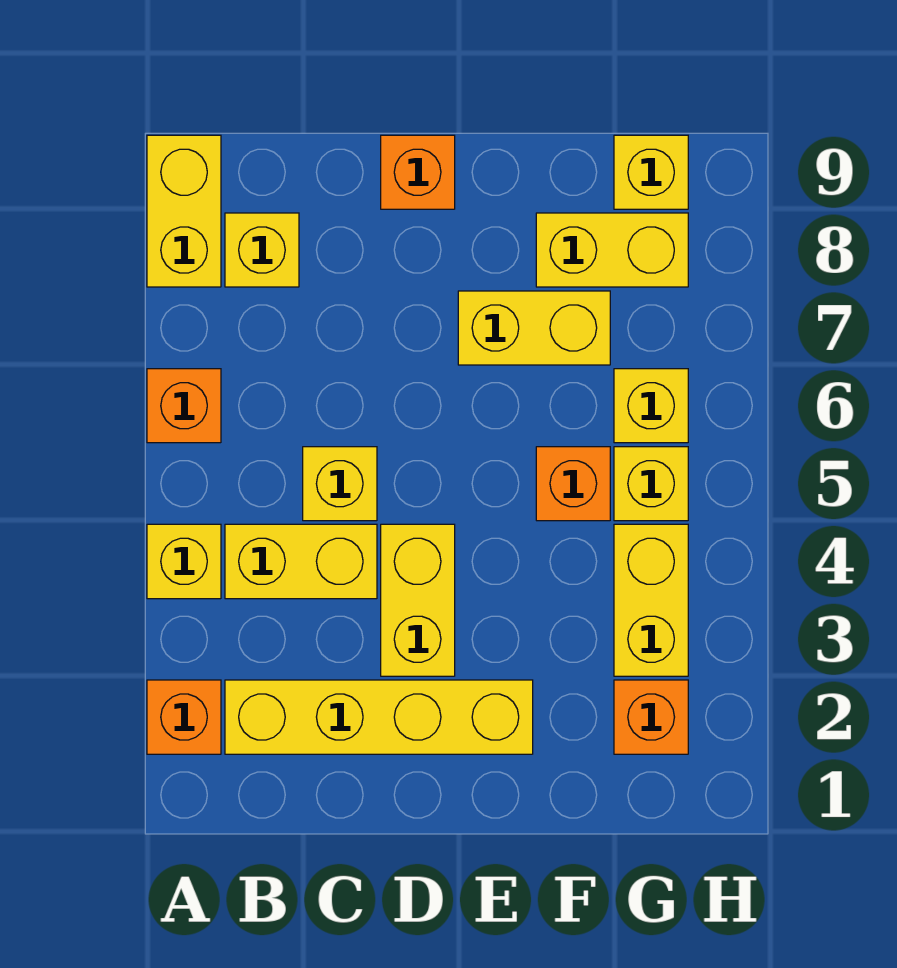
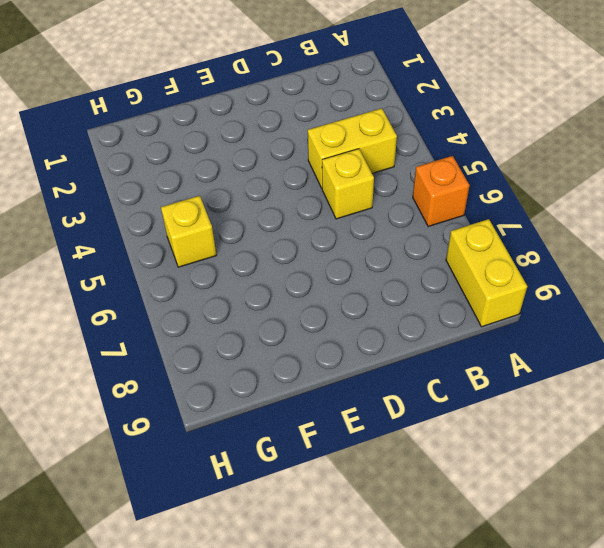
none -> orange brick A2 level 1
none -> yellow brick A4 level 1
none -> yellow brick B2:E2 level 1

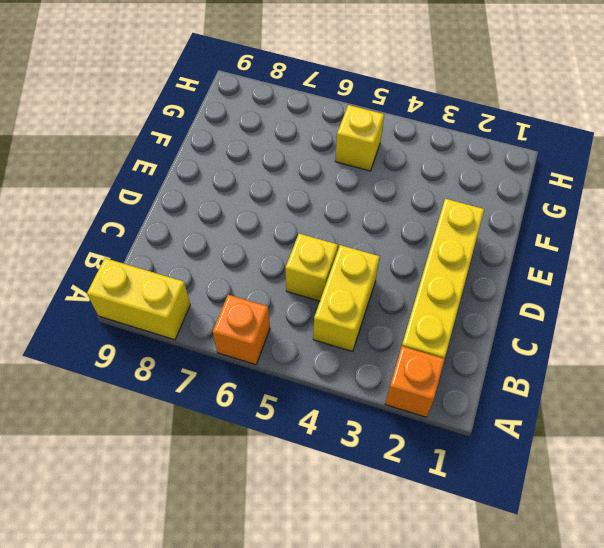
none -> yellow brick A4 level 1
none -> yellow brick B8 level 1
none -> yellow brick D3:D4 level 1

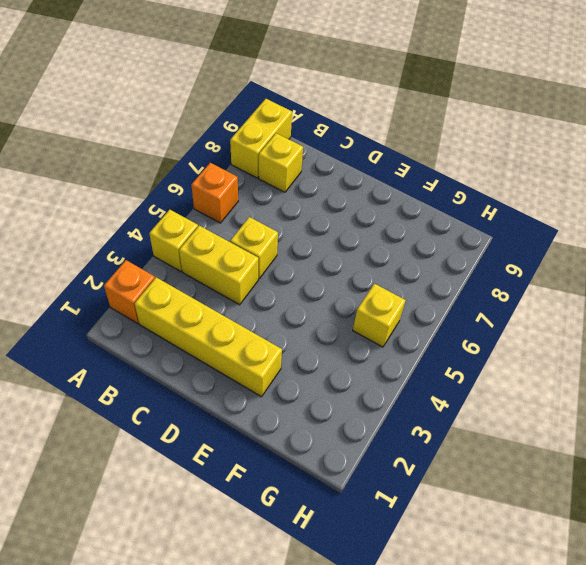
none -> yellow brick D3:D4 level 1
none -> orange brick D9 level 1
none -> yellow brick E7:F7 level 1

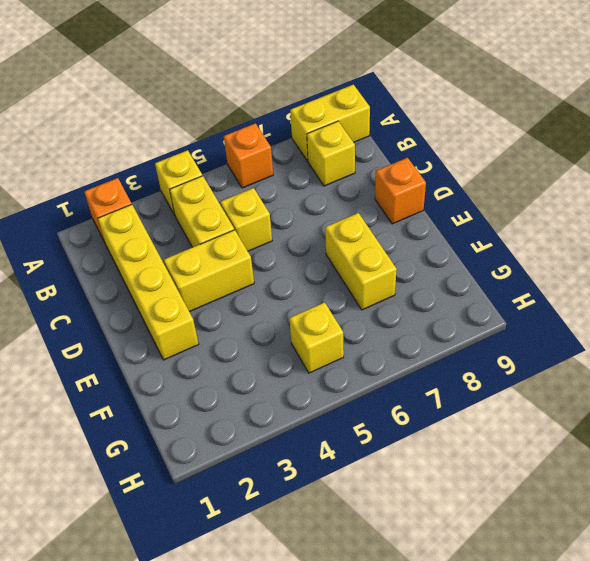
none -> orange brick F5 level 1
none -> yellow brick F8:G8 level 1
none -> orange brick G2 level 1

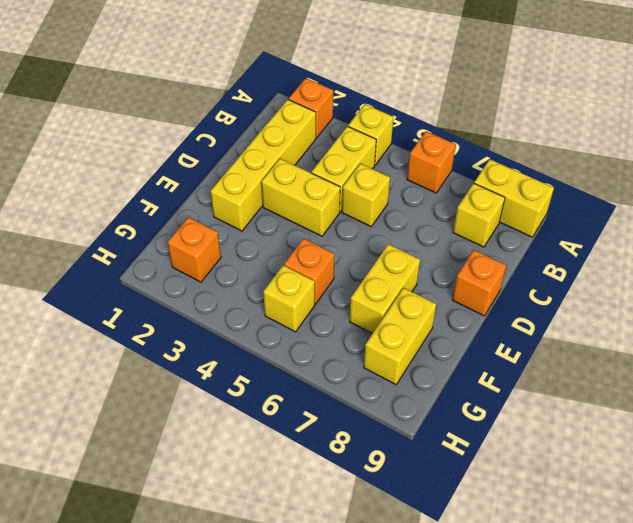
none -> yellow brick G3:G4 level 1
none -> yellow brick G6 level 1
none -> yellow brick G9 level 1

